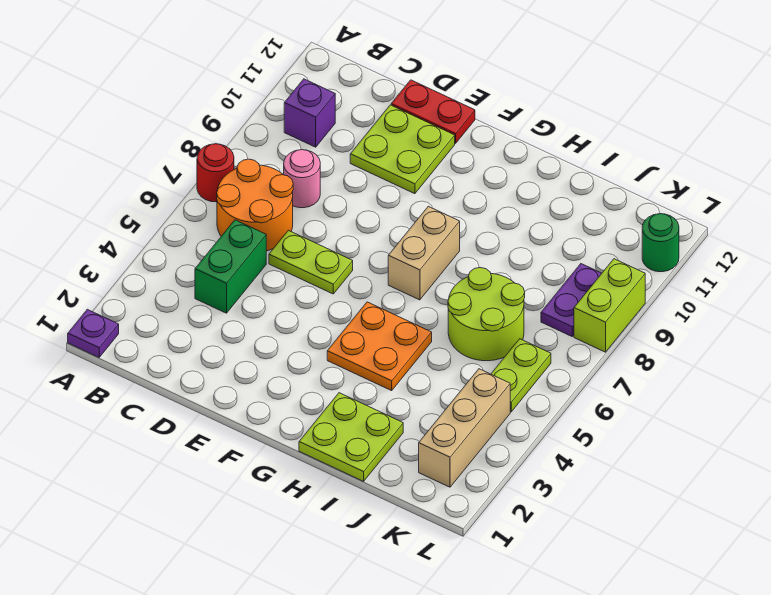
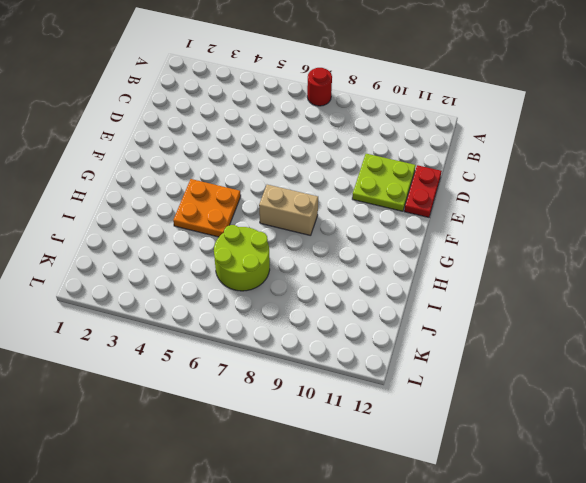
none -> purple plate A1 level 1
none -> orange round brick B6:C7 level 1
none -> purple brick B10 level 1

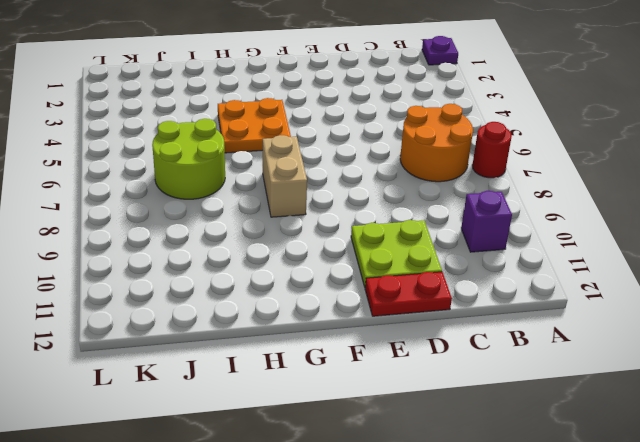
none -> green brick C4:C5 level 1
none -> pink round brick C8 level 1
none -> lime plate D6:E6 level 1

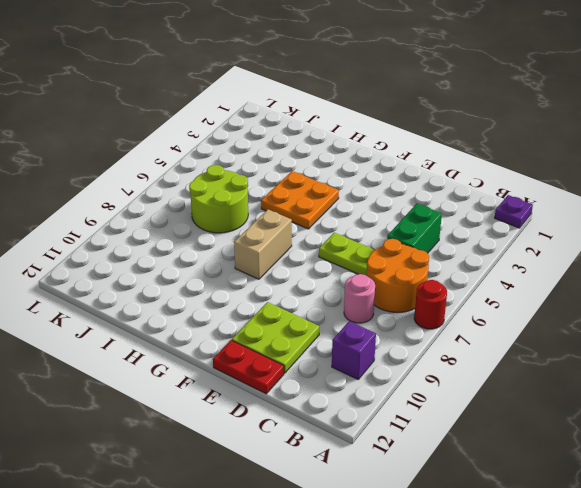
none -> lime plate H1:I2 level 1
none -> tan brick K2:K4 level 1
none -> lime plate K5:K6 level 1

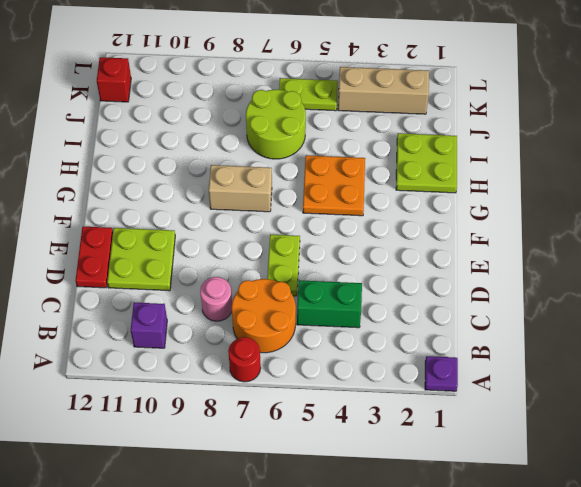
red brick K12 level 1 -> none
none -> purple plate K8:K9 level 1
none -> lime brick L8:L9 level 1
none -> green round brick L11 level 1

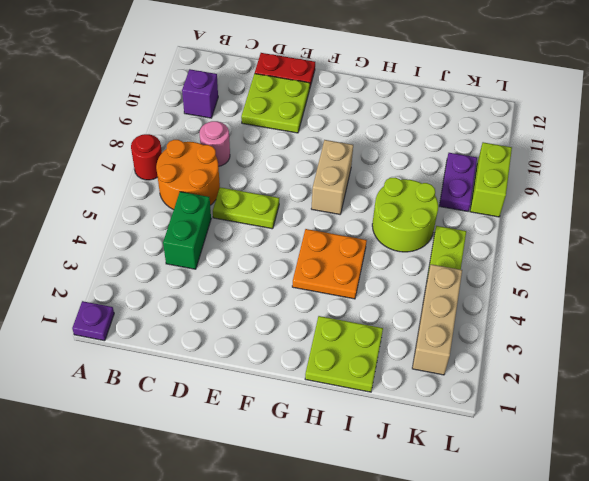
none -> green round brick L11 level 1

